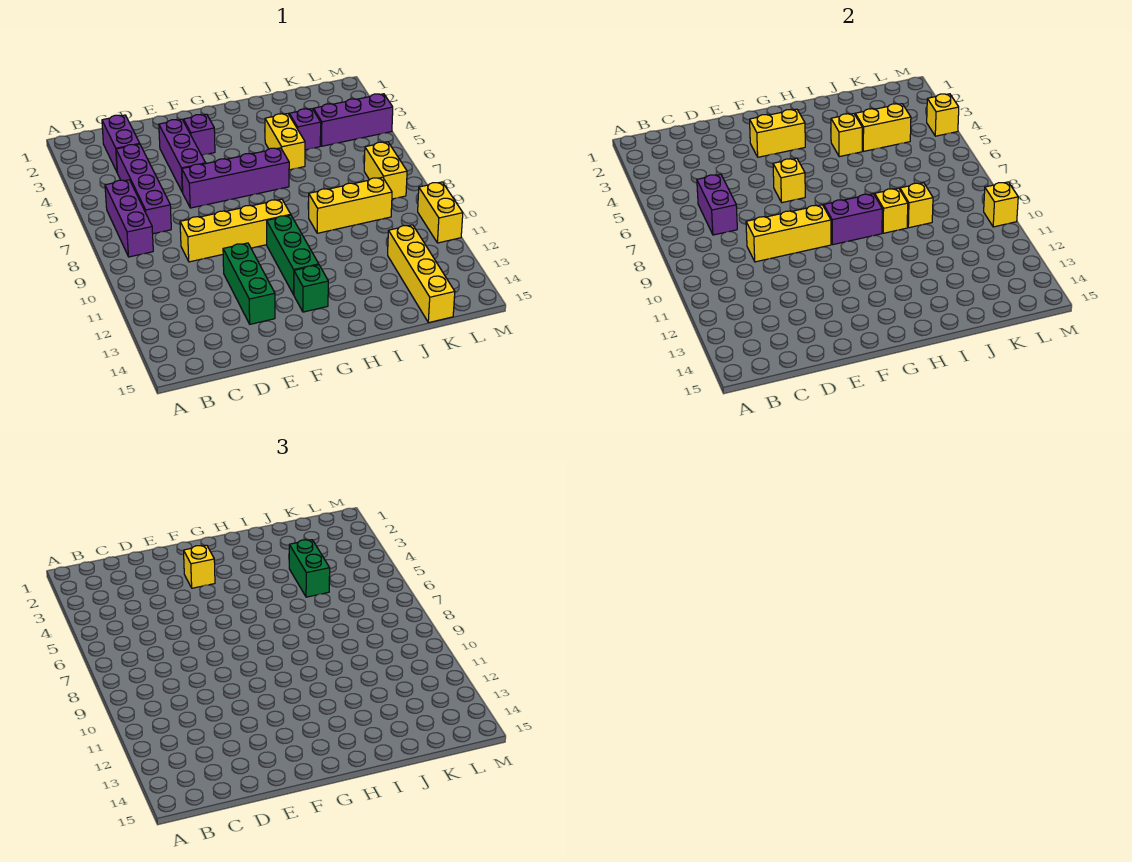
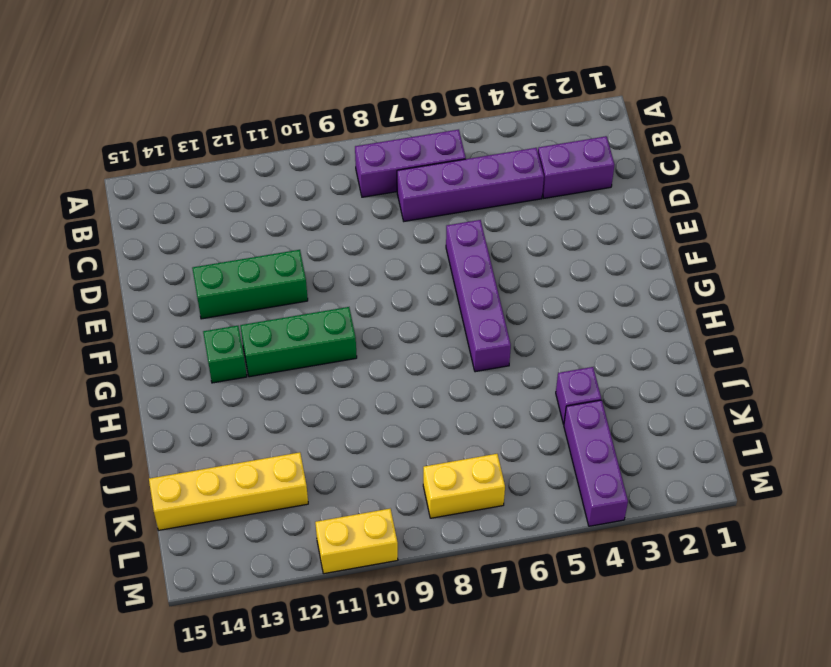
none -> yellow brick D9:G9 level 1
none -> purple brick E3:E5 level 1
none -> purple brick F3 level 1
none -> yellow brick I4:I5 level 1

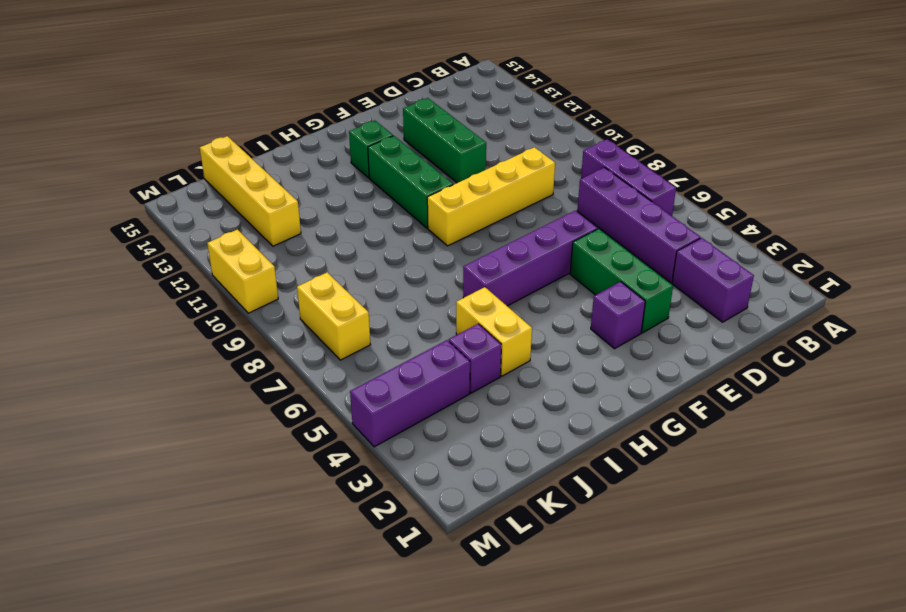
green brick E3:E5 level 1 -> purple brick E3:E5 level 1
none -> yellow brick I9:K9 level 1
none -> purple brick C6:C7 level 2
none -> yellow brick D9:F9 level 2
none -> yellow brick F3:G3 level 2

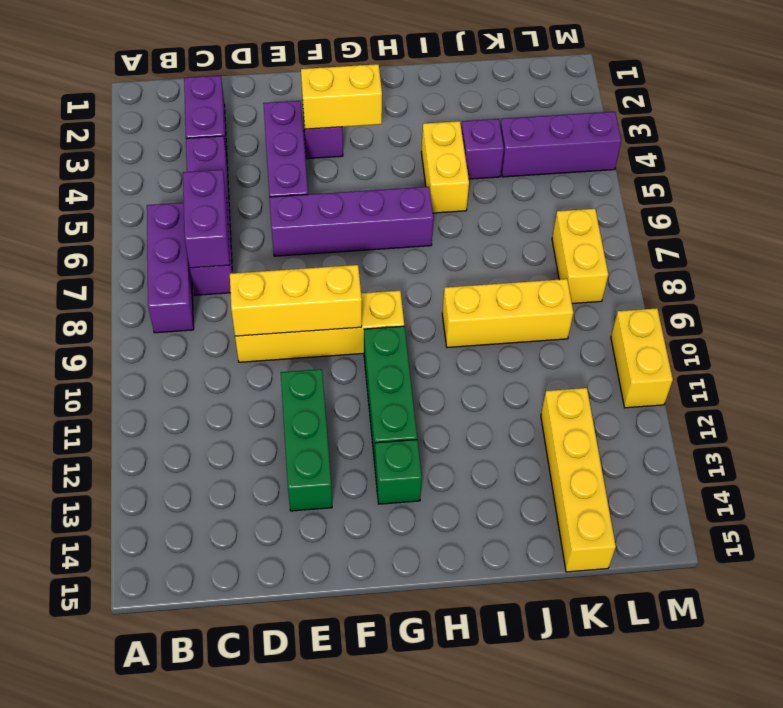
none -> yellow brick F6 level 2
none -> purple brick G9:H9 level 2
none -> yellow brick I4 level 2
none -> yellow brick I9 level 2

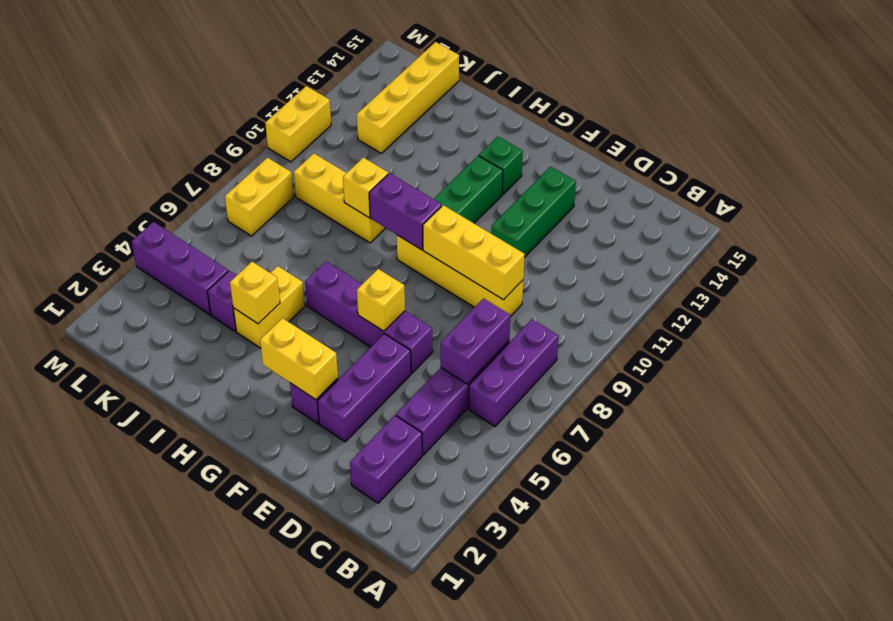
none -> yellow brick J4:K4 level 2
none -> yellow brick J9 level 2
none -> yellow brick M4 level 2
none -> yellow brick M10 level 2

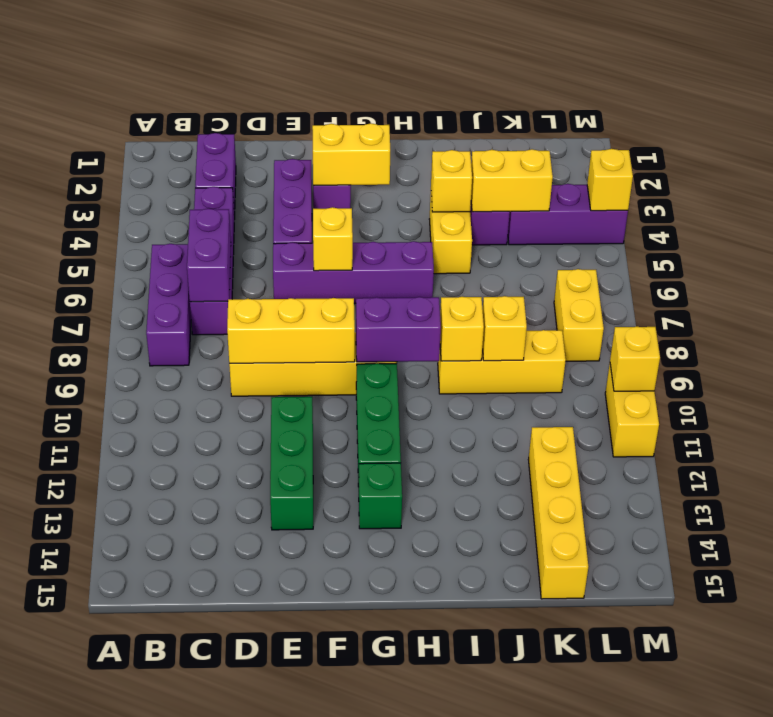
none -> yellow brick F3 level 3
none -> green brick J4:J5 level 3

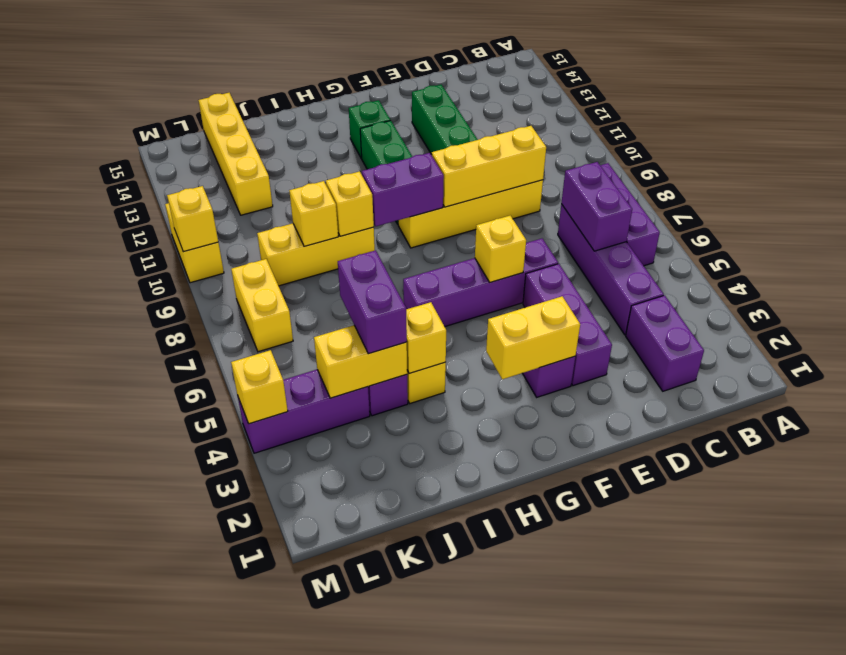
purple brick J4:J5 level 3 -> green brick J4:J5 level 3
none -> yellow brick F3 level 3

